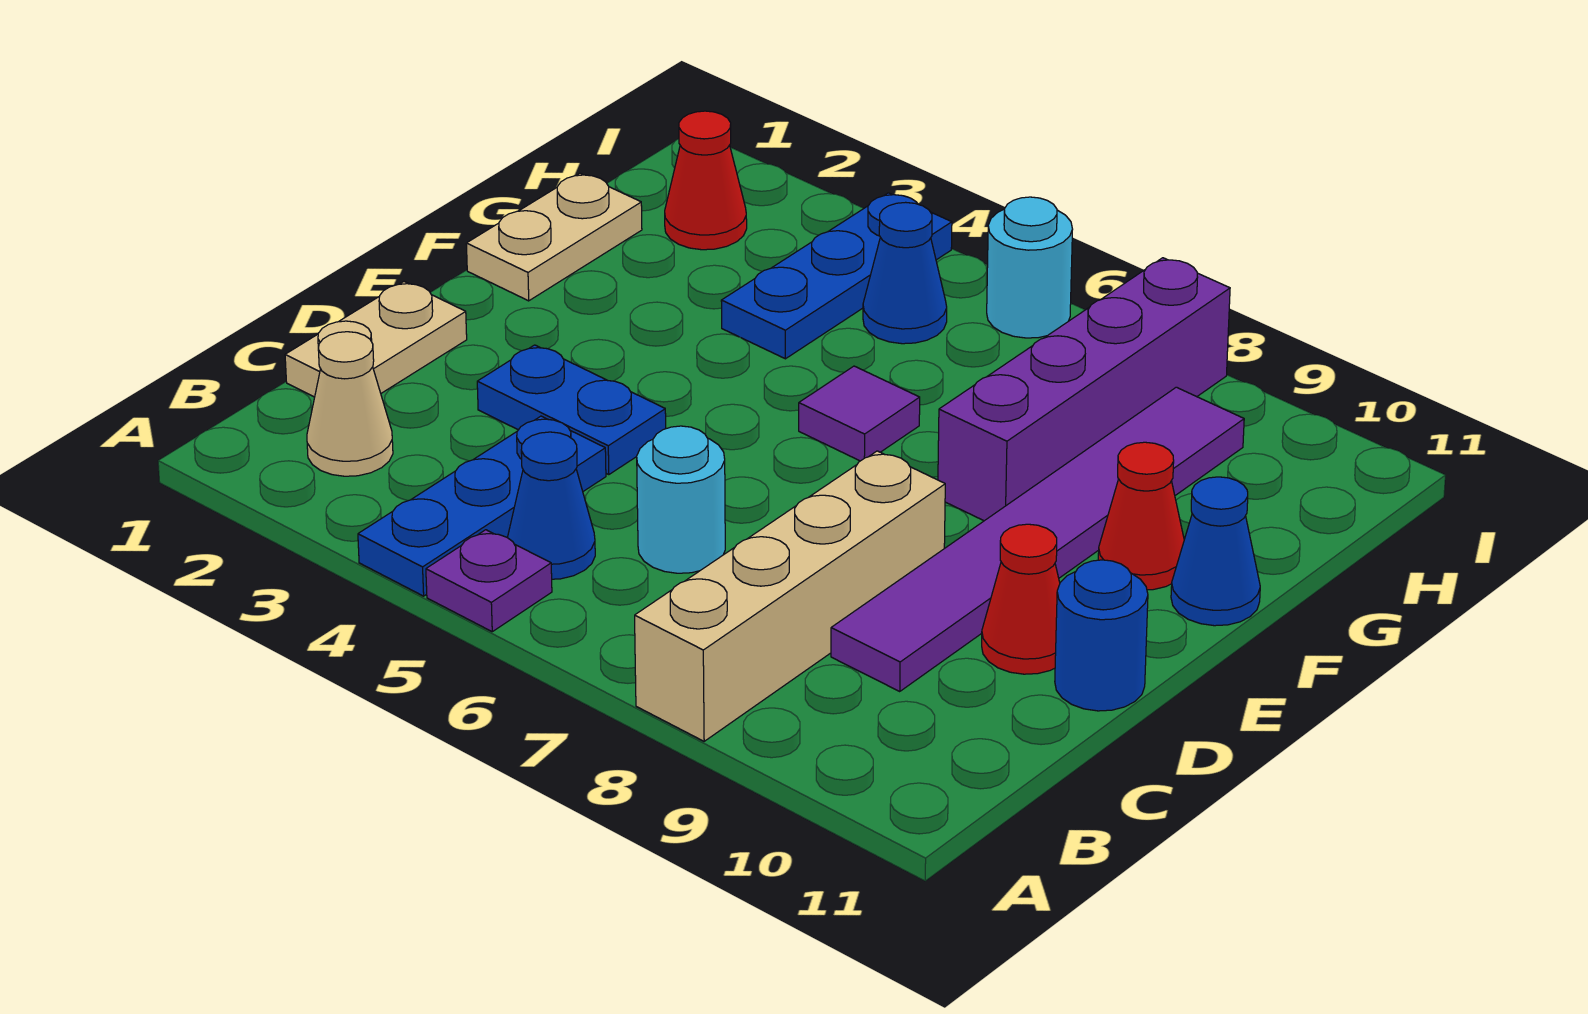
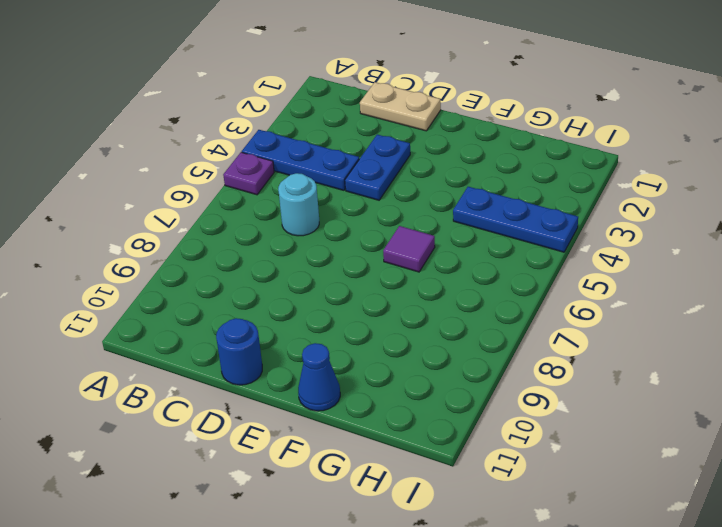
none -> tan brick A8:D8 level 1
none -> tan cone B2 level 1
none -> blue cone B5 level 1

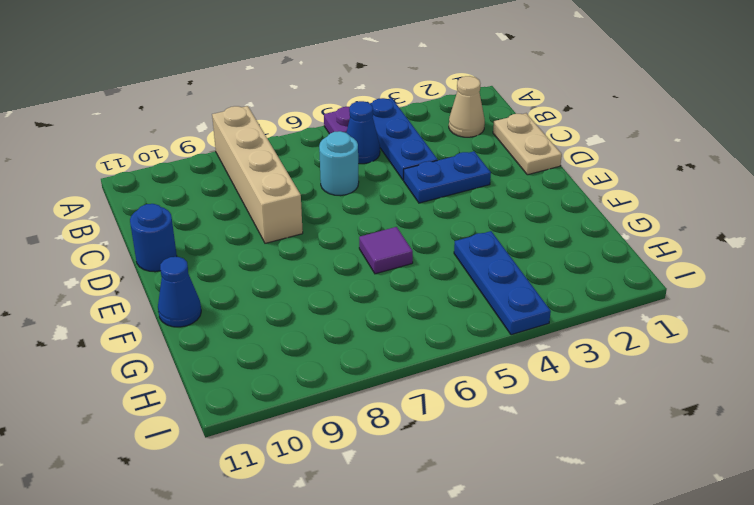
none -> purple tile C9:H9 level 1
none -> red cone D10 level 1
none -> tan plate F1:G1 level 1

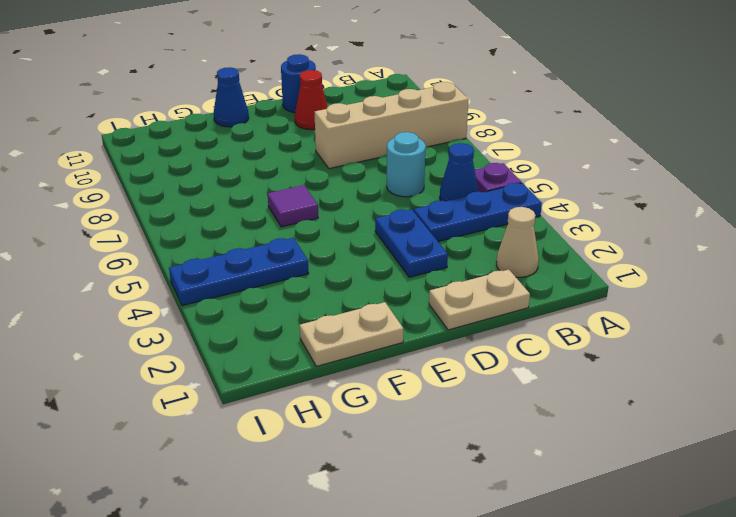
none -> purple tile C9:H9 level 1
none -> purple brick F8:I8 level 1
none -> red cone F10 level 1

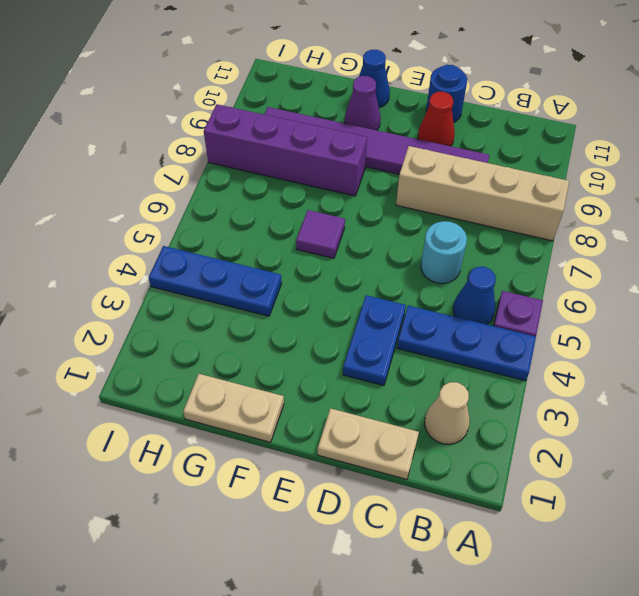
purple cone F10 level 1 -> red cone F10 level 1
none -> red cone H2 level 1
none -> blue cone H5 level 1
none -> cyan round brick I6 level 1

